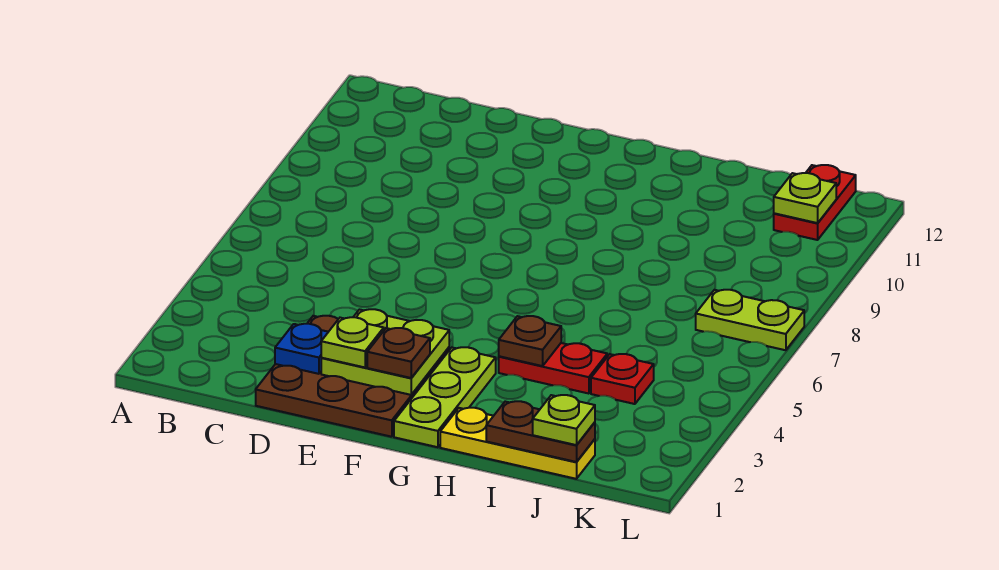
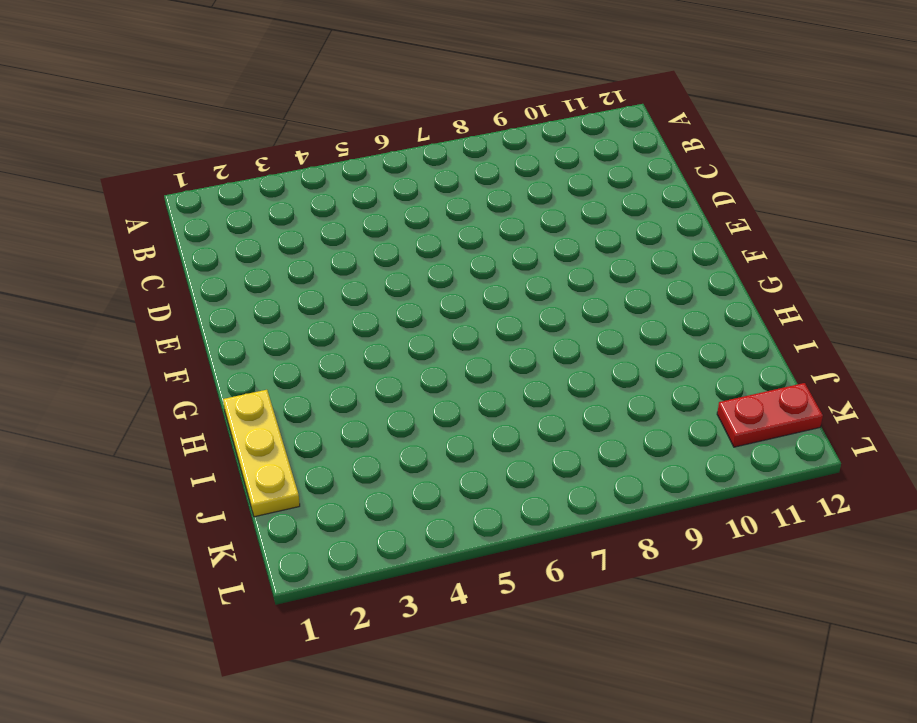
none -> brown plate D1:F3 level 1
none -> lime plate G1:G3 level 1
none -> red plate H4:I4 level 1

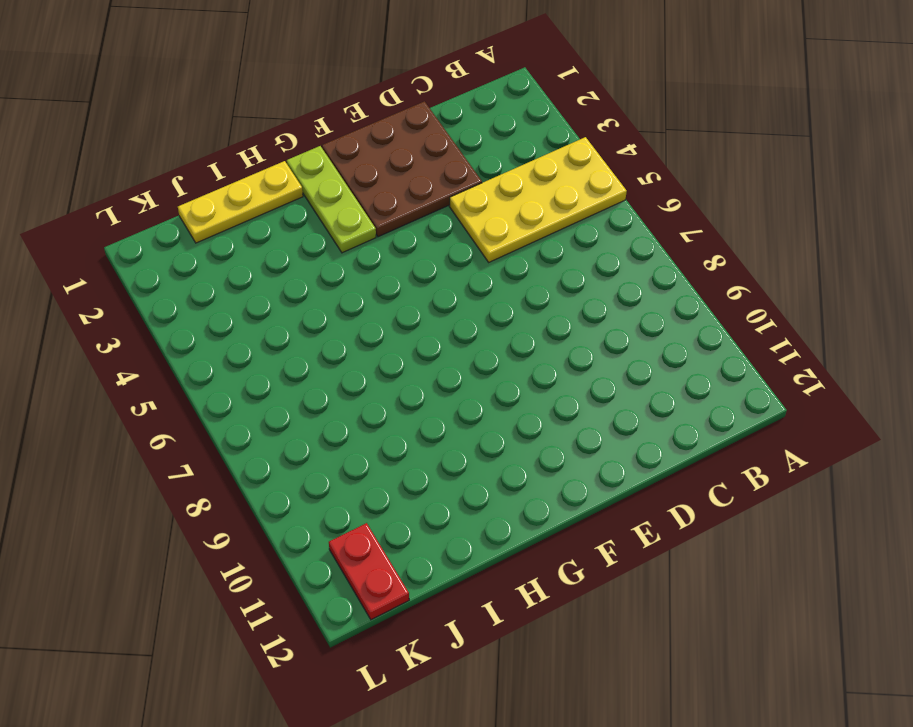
yellow plate A4:D5 level 1 -> none
none -> red plate H4:I4 level 1
none -> red plate J4 level 1
none -> lime plate K7:L7 level 1

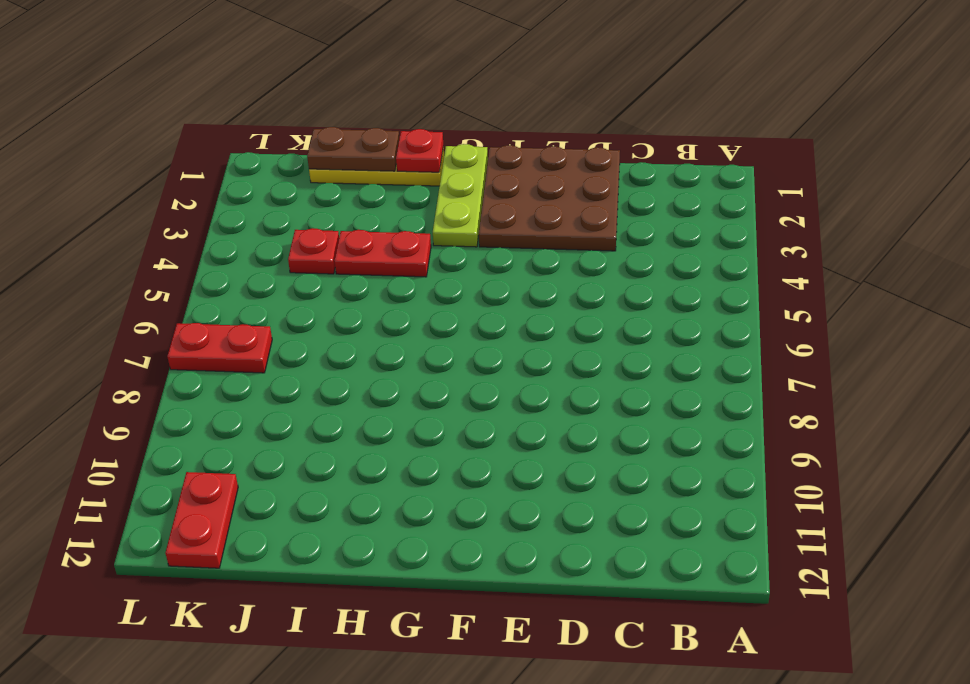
red plate H1 level 2 -> none
red plate K7:L7 level 1 -> lime plate K7:L7 level 1
none -> blue plate D2 level 2
none -> lime plate E2:F3 level 2
none -> brown plate H4 level 2

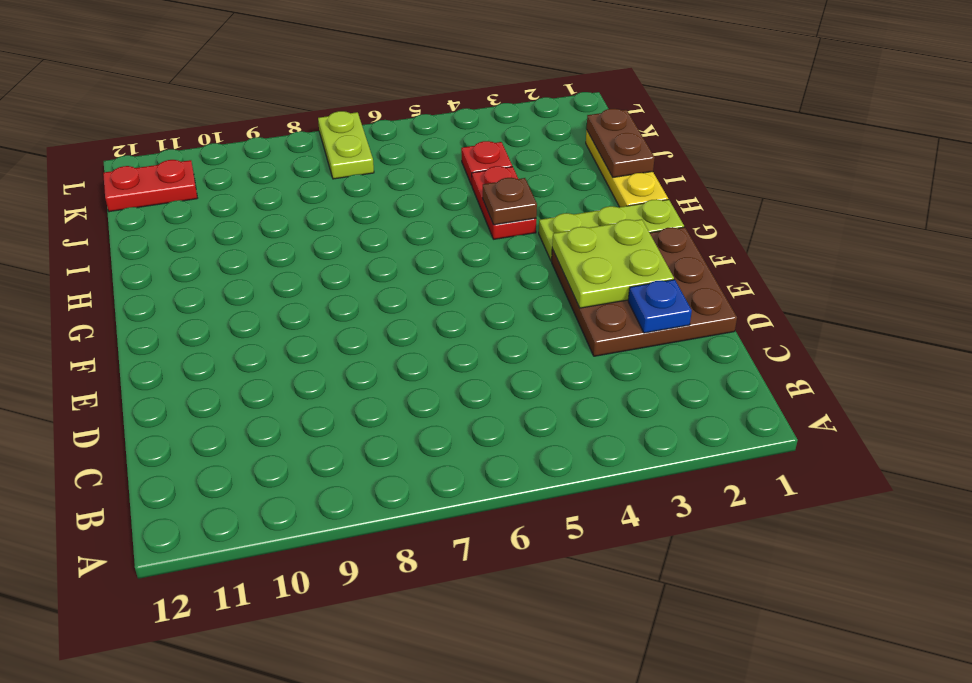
none -> lime plate K11 level 2
none -> lime plate E2 level 3
none -> brown plate F2 level 3

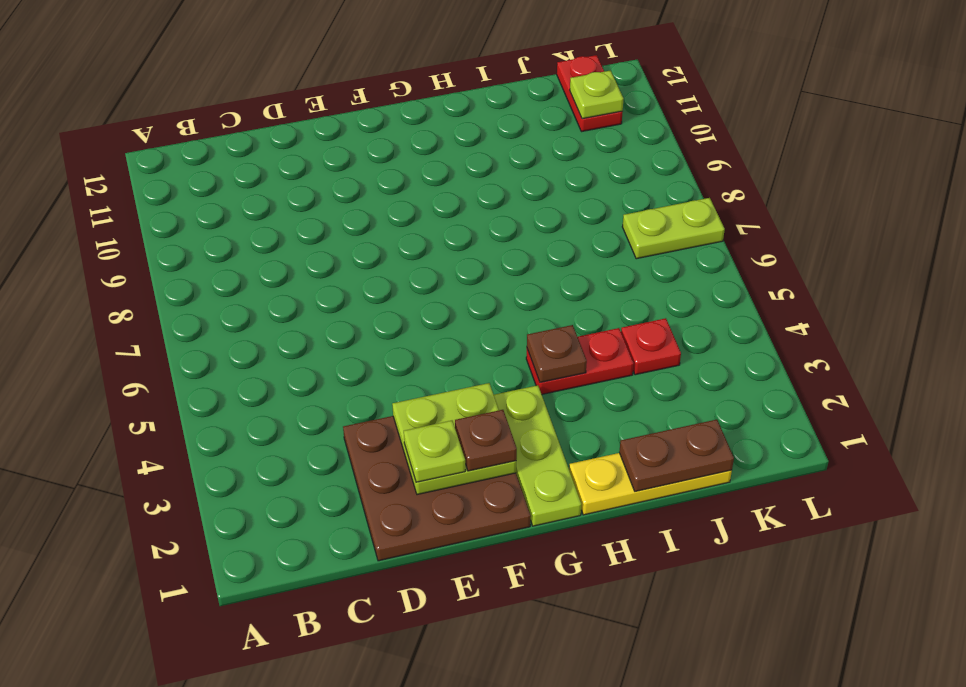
none -> blue plate D2 level 2
none -> lime plate J1 level 3

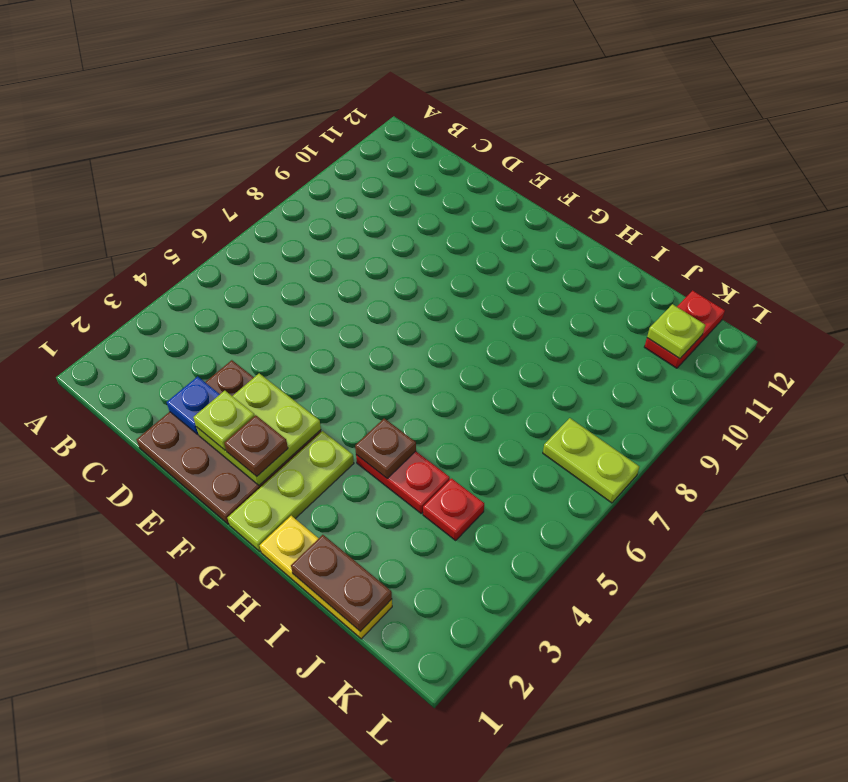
none -> lime plate J1 level 3

